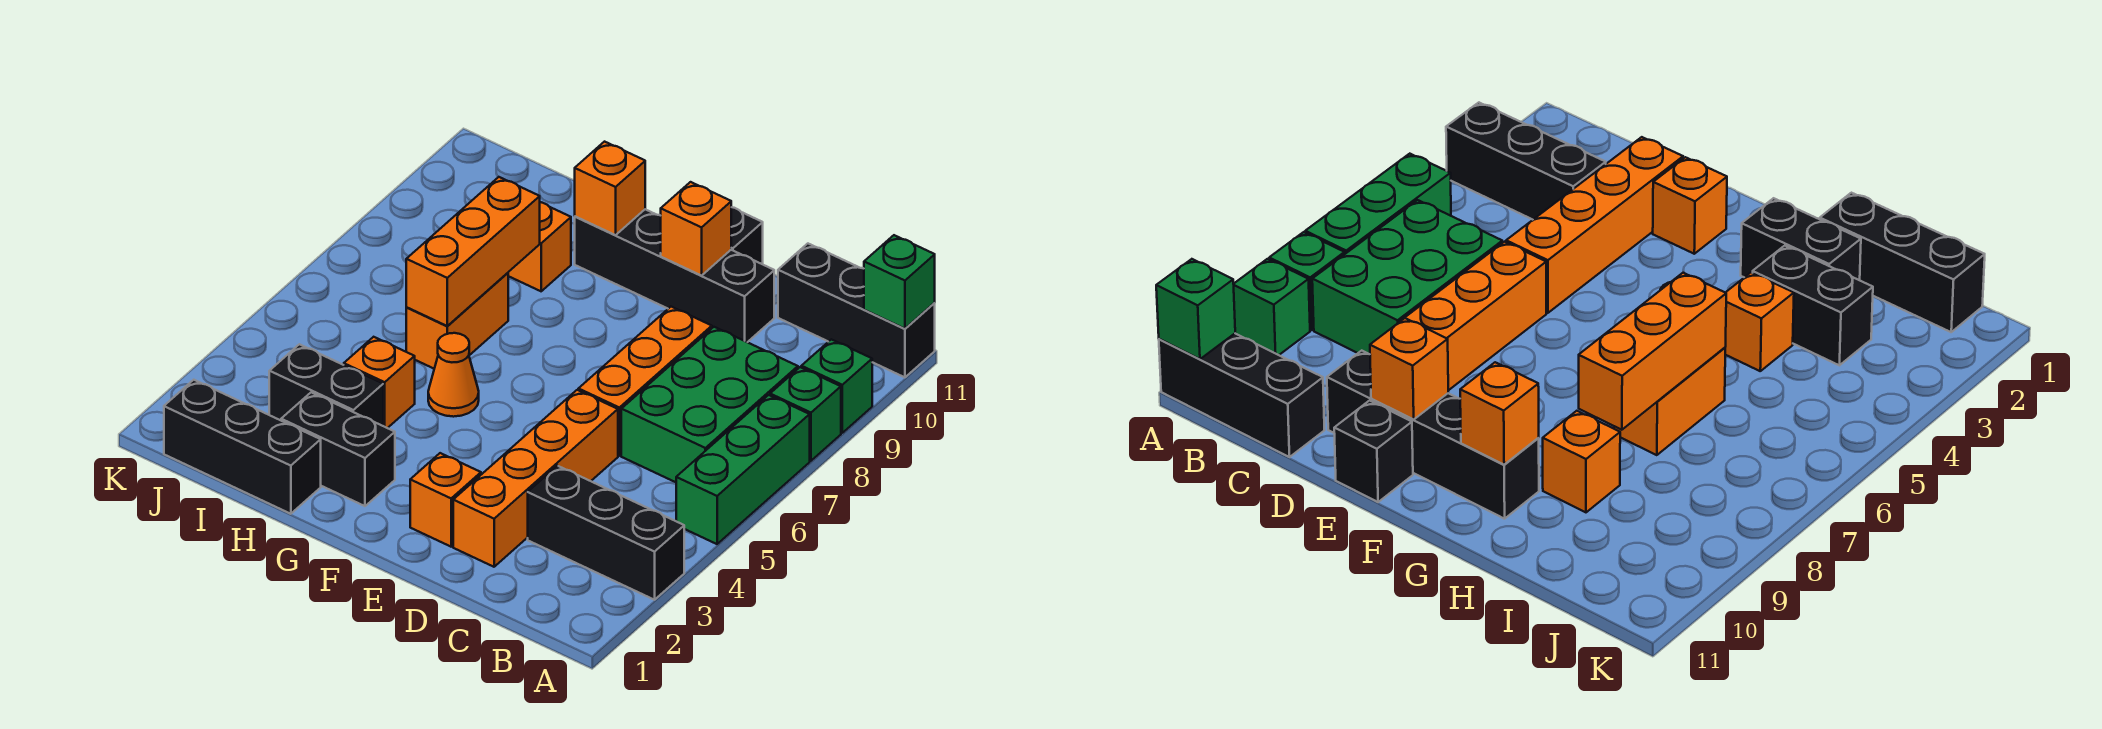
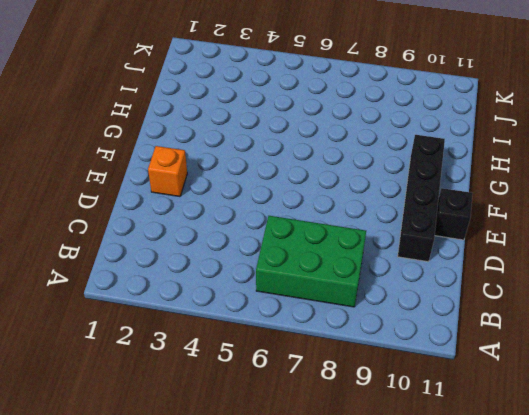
none -> black brick A3:C3 level 1
none -> green brick A5:A7 level 1
none -> green brick A8 level 1

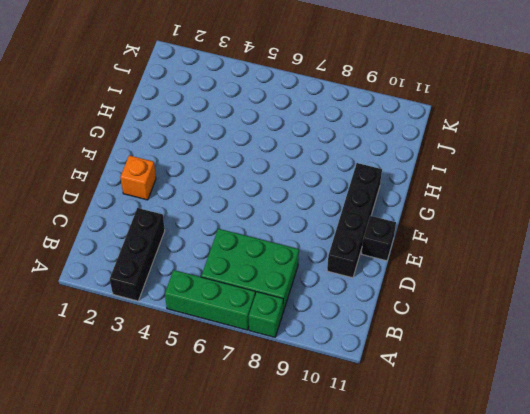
none -> green brick A9 level 1
none -> black brick A11:C11 level 1
none -> orange brick D2:D5 level 1

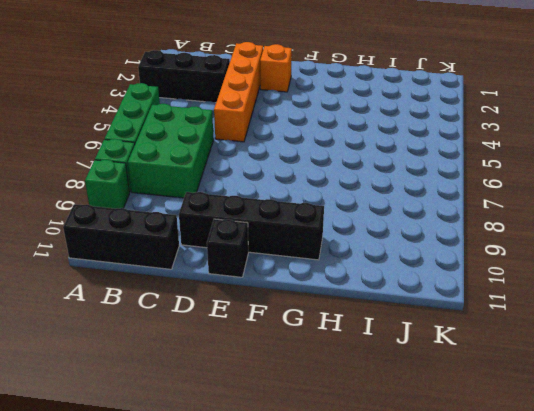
none -> orange brick D6:D8 level 1
none -> black brick G2:H2 level 1
none -> orange cone G5 level 1

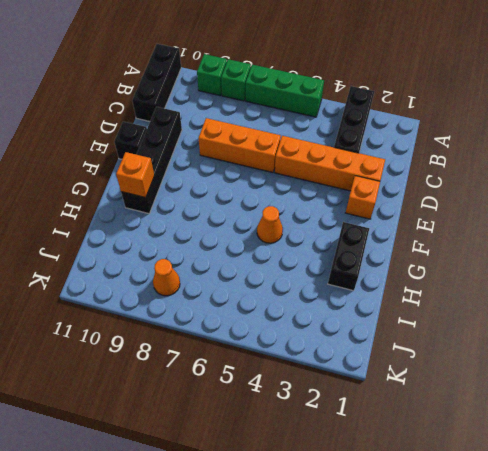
orange cone J8 level 1 -> none
none -> green brick B6:C8 level 1
none -> black brick H1:J1 level 1
none -> black brick H3:I3 level 1

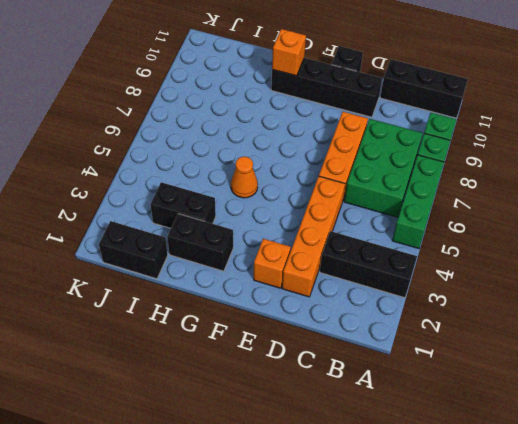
black brick I1:J1 level 1 -> black brick H1:J1 level 1
none -> orange brick H4 level 1
none -> orange brick H6:H7 level 1
none -> orange brick H9 level 1

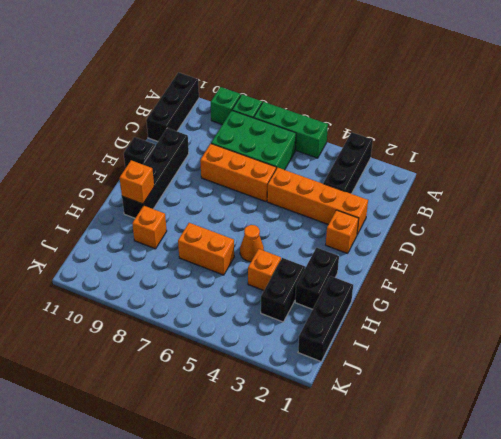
none -> green brick A11 level 2
none -> orange brick E10 level 2
none -> orange brick H6:H8 level 2

